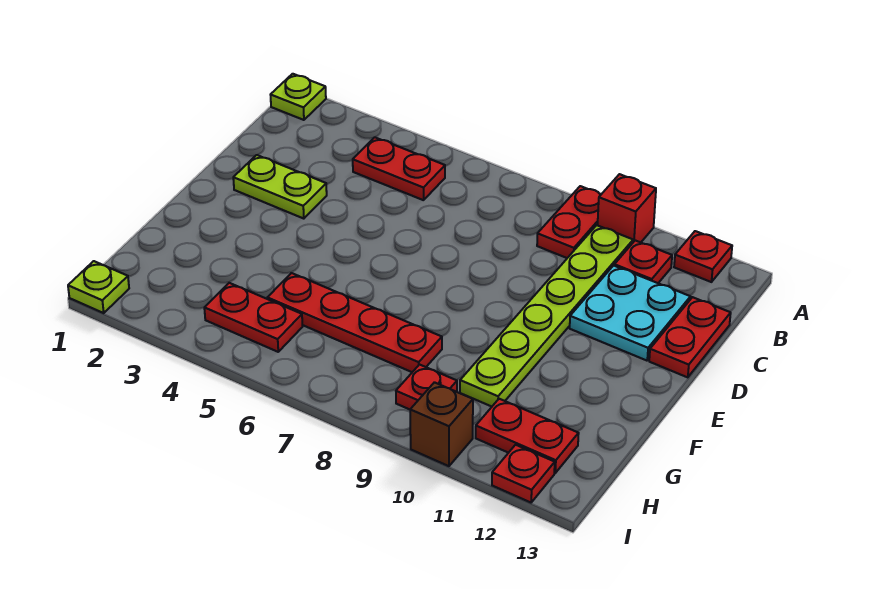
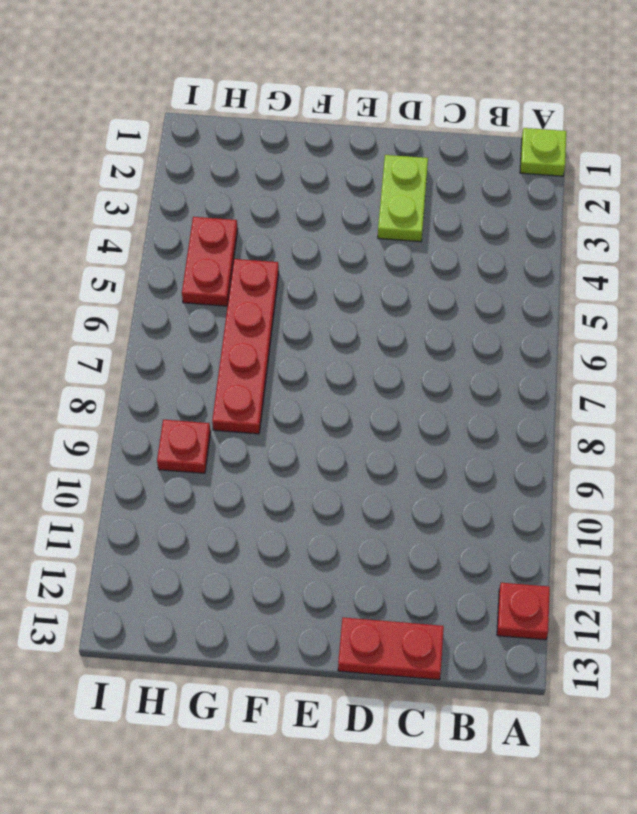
none -> red plate A9:B9 level 1
none -> red brick A10 level 1
none -> red plate B4:B5 level 1

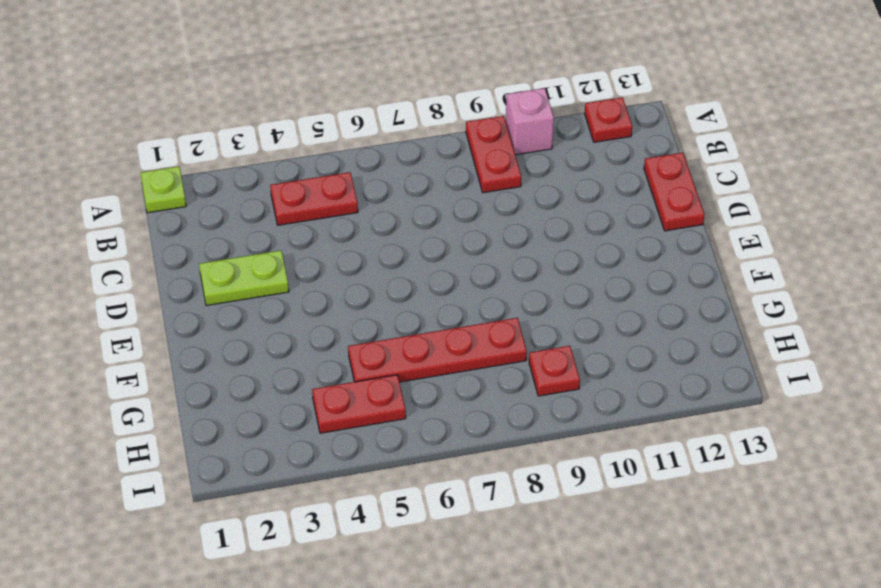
pink brick A10 level 1 -> red brick A10 level 1
none -> lime plate B10:G10 level 1
none -> red plate B11 level 1
none -> cyan plate C11:D12 level 1

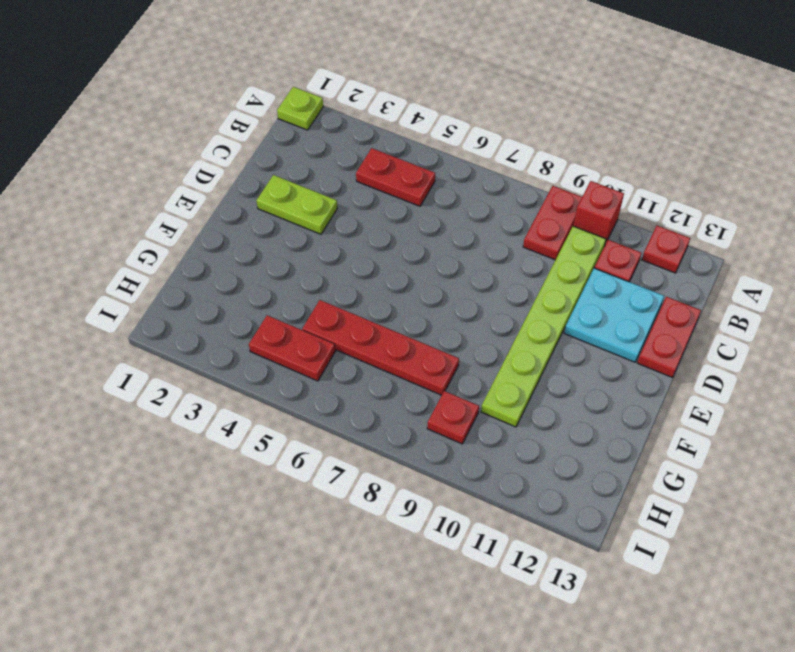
none -> red plate H11:H12 level 1
none -> lime plate I1 level 1
none -> brown brick I10 level 1

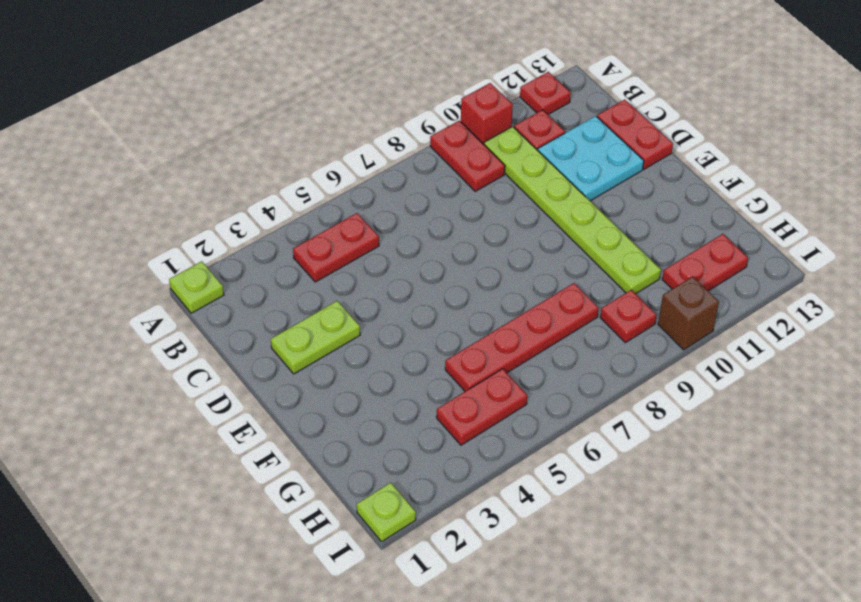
none -> red plate I12 level 1

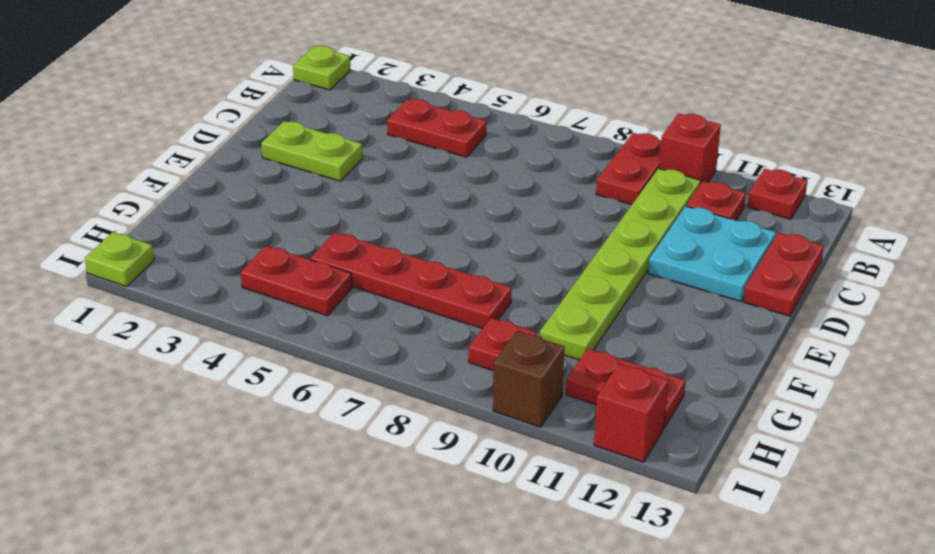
red brick I12 level 1 -> red plate I12 level 1

